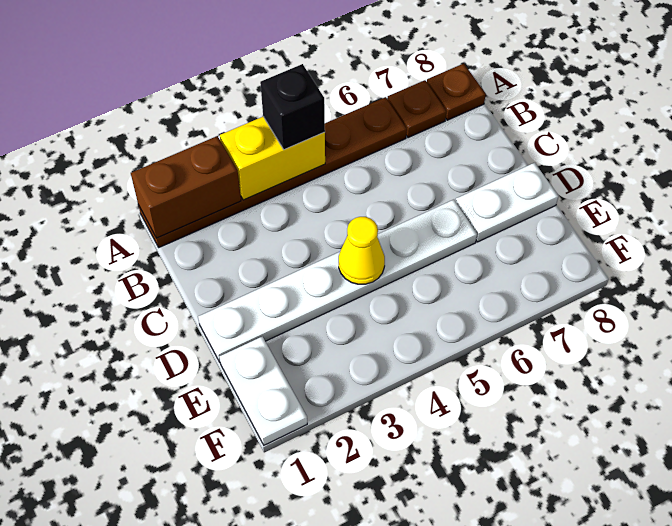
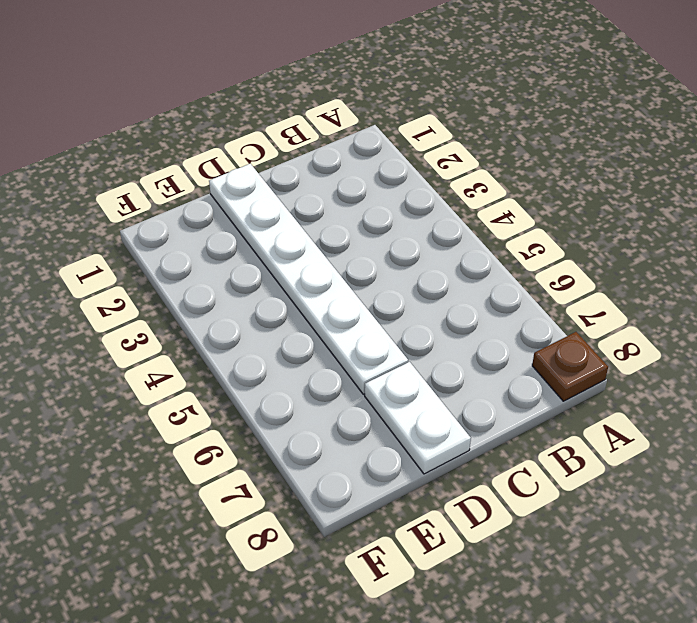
none -> brown plate A1:A6 level 1
none -> brown plate A7 level 1

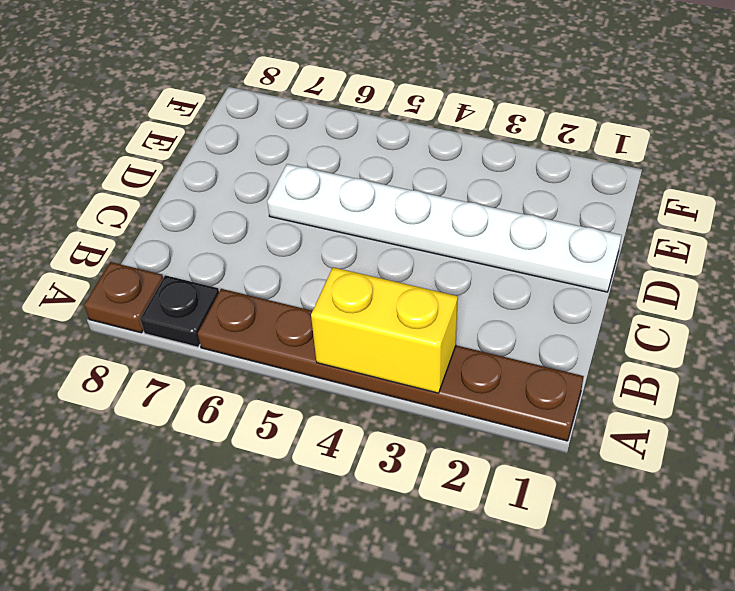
black plate A7 level 1 -> brown plate A7 level 1
none -> white plate D7:D8 level 1
none -> white plate E1:F1 level 1

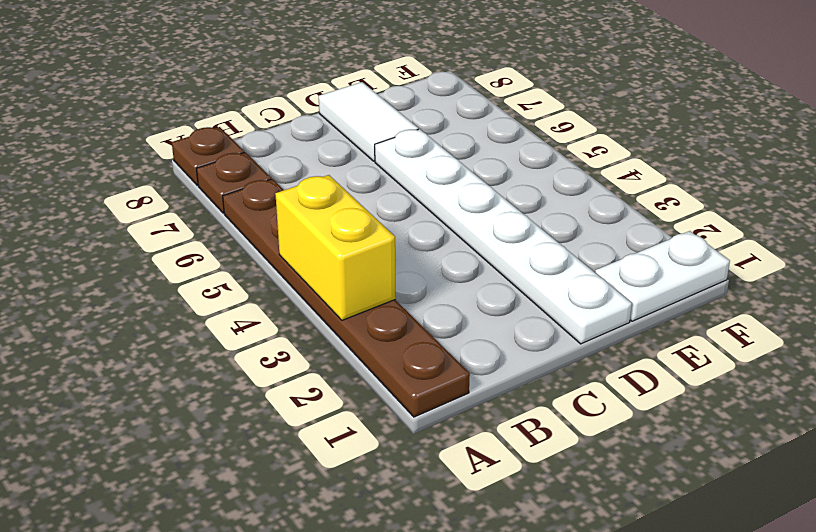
white tile D7:D8 level 1 -> white plate D7:D8 level 1
none -> brown brick A1:A2 level 2
none -> yellow cone D4 level 2

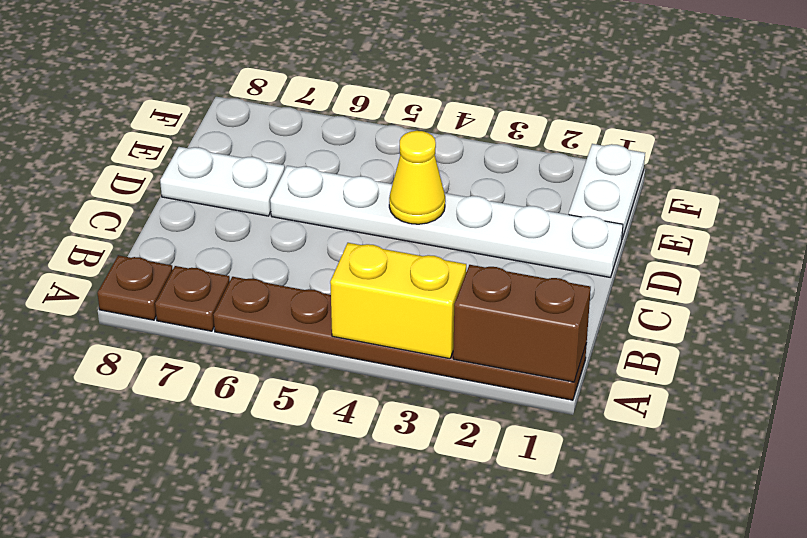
none -> black brick A4 level 3

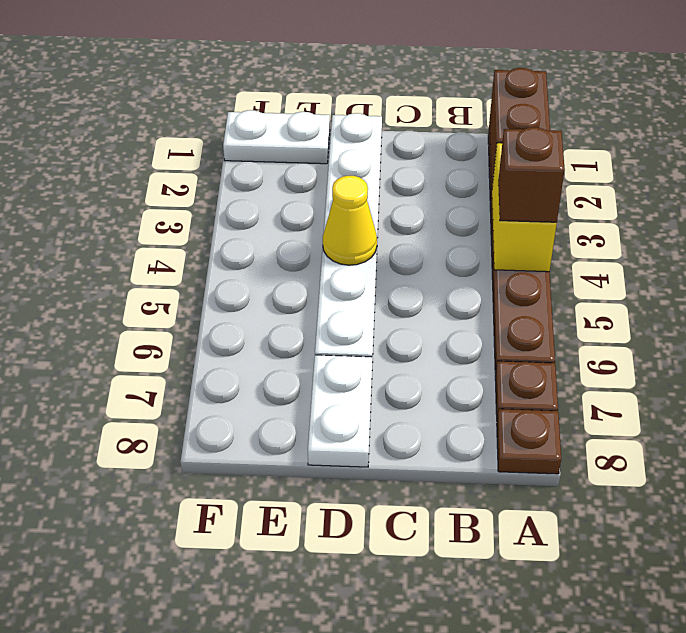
brown brick A4 level 3 -> black brick A4 level 3

